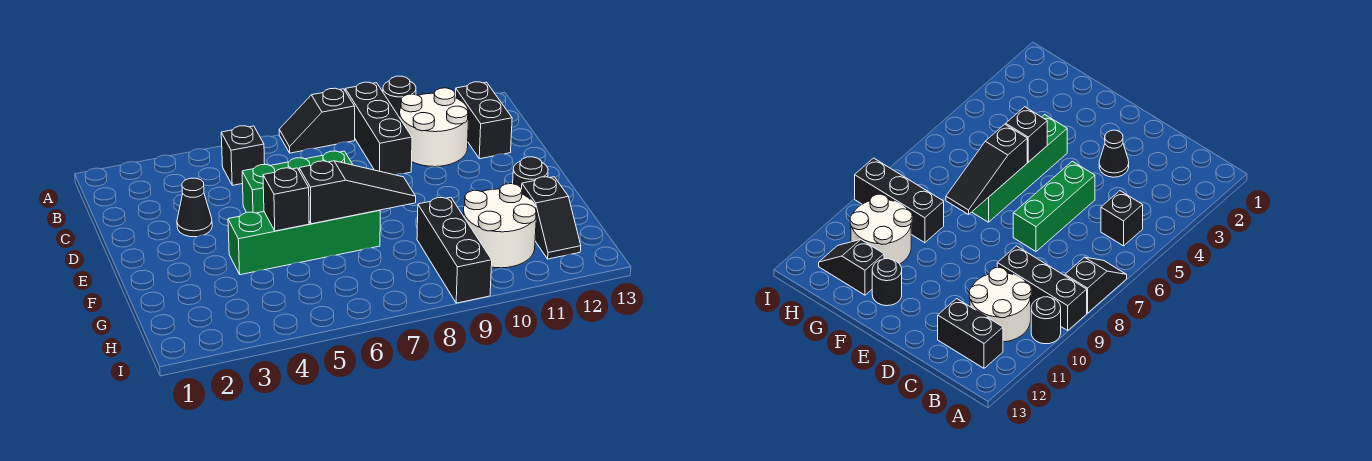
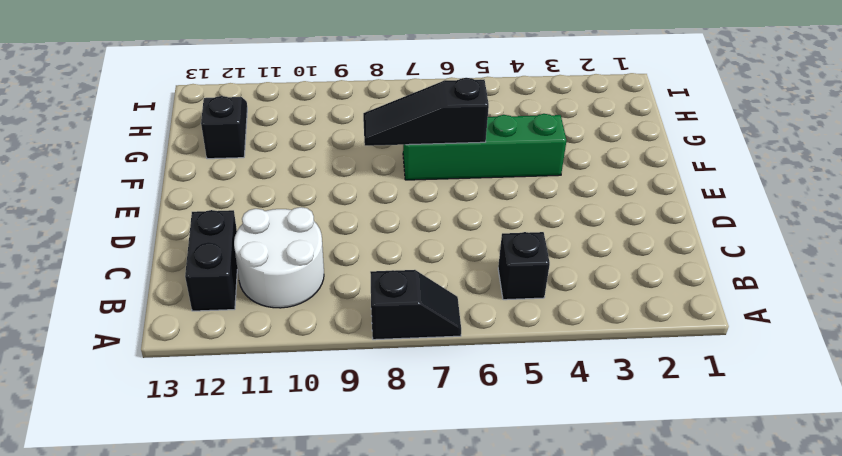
none -> black brick A9:C9 level 1
none -> black round brick A10 level 1
none -> black cone D3 level 1

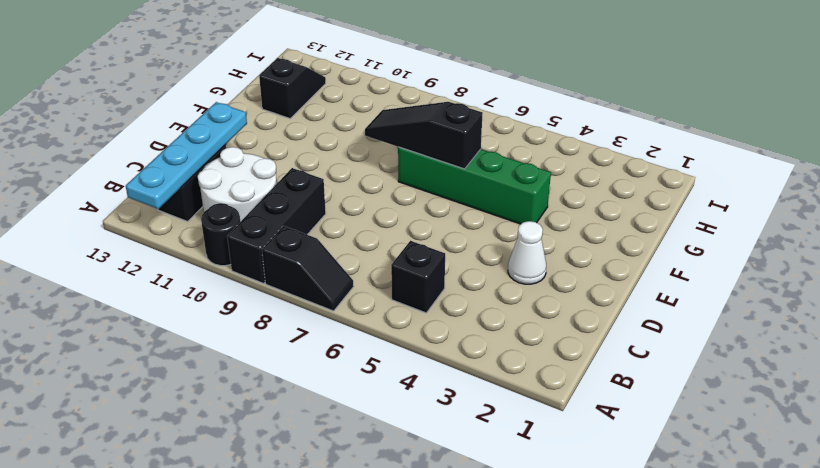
cyan plate A12:D12 level 2 -> none
white cone D3 level 1 -> black cone D3 level 1
none -> green brick D5:D7 level 1
none -> black round brick F12 level 1
none -> black brick G9:I9 level 1

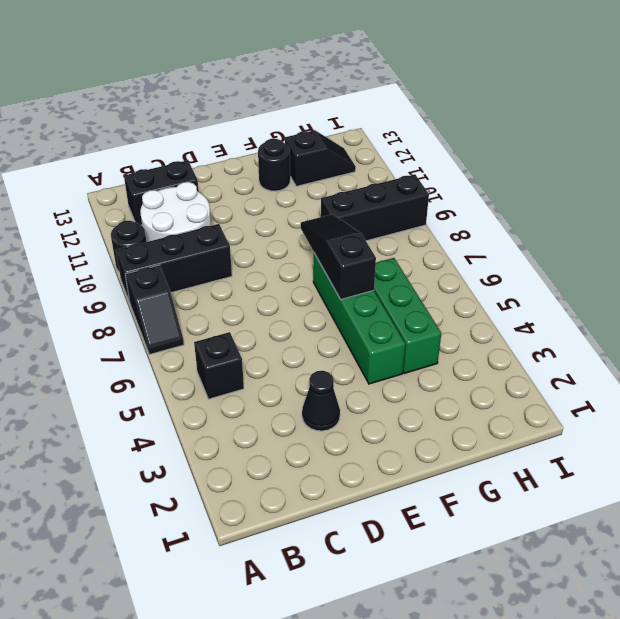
green brick G4:G6 level 1 -> green brick D5:D7 level 1
none -> white round brick G10:H11 level 1
none -> black brick F5 level 2

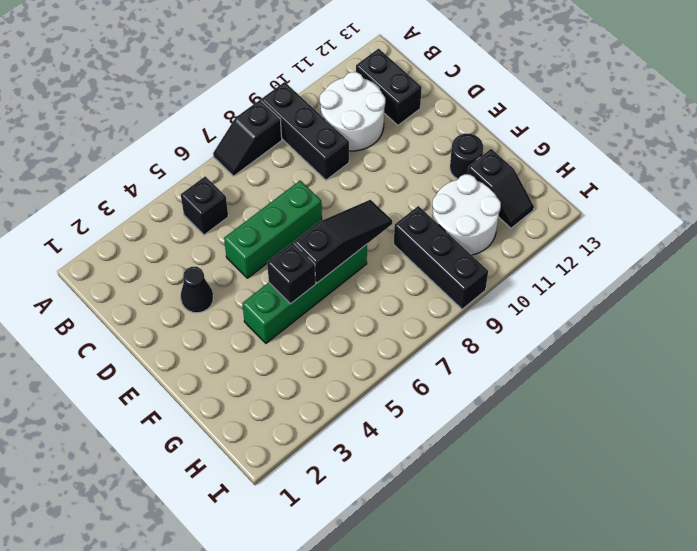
none -> black round brick A10 level 1

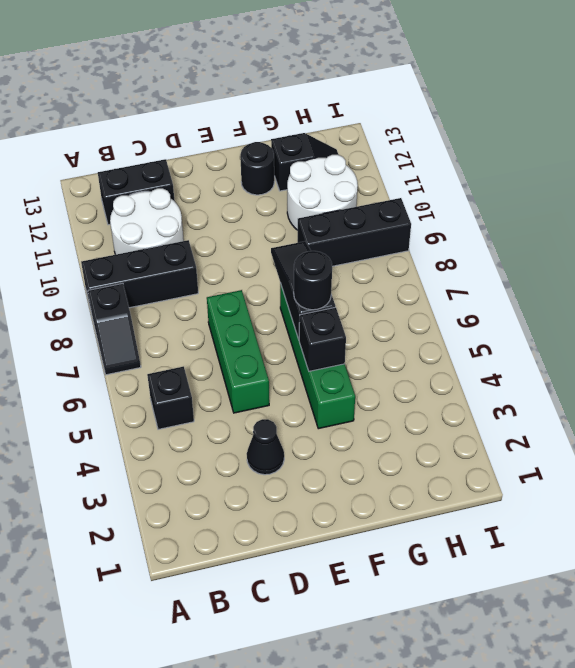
black round brick F6 level 3 -> black round brick A10 level 1

